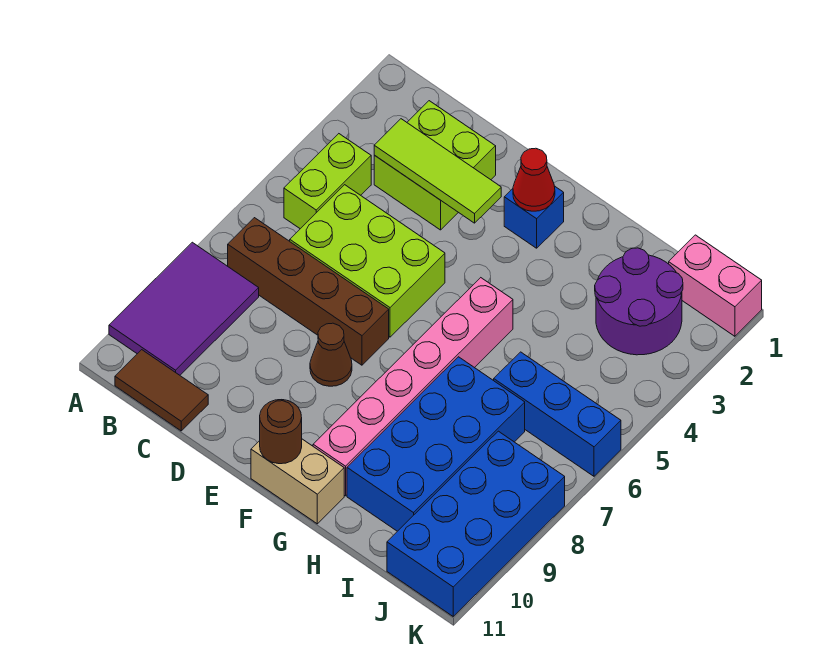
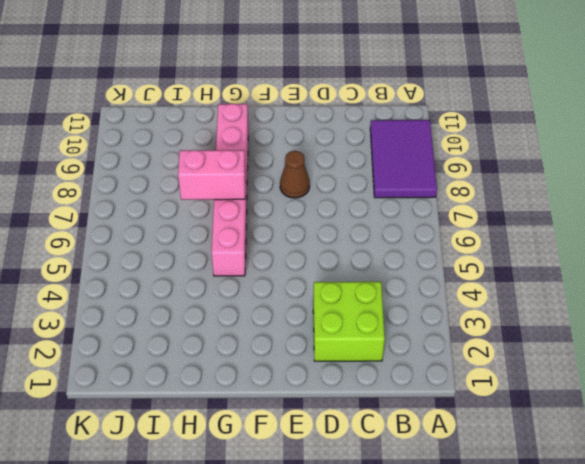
pink brick G7:H7 level 2 -> pink brick J1:K1 level 1
none -> lime brick B4:B5 level 1
none -> brown brick B7:E7 level 1
none -> brown tile B11:C11 level 1

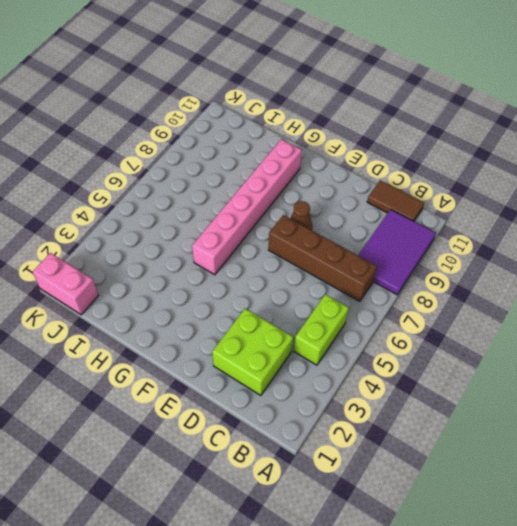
none -> lime brick C5:E6 level 1
none -> blue brick F2 level 1
none -> tan brick F11:G11 level 1

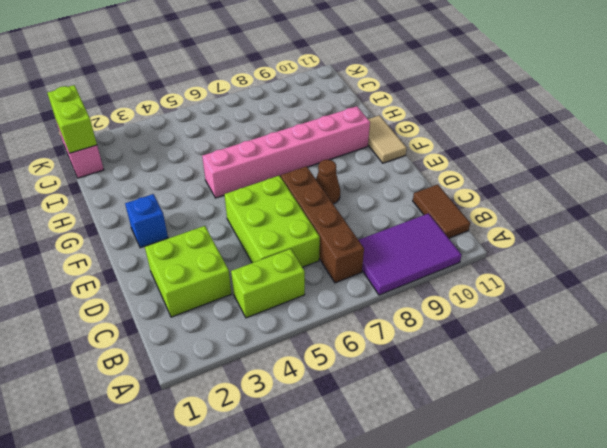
tan tile F11:G11 level 1 -> tan brick F11:G11 level 1
lime brick J1:K1 level 2 -> none
none -> blue brick H7:I10 level 1
none -> purple round brick I2:J3 level 1
none -> blue brick I6:K6 level 1

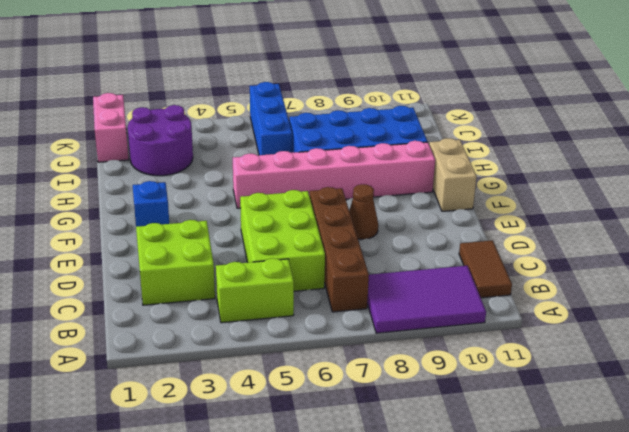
none -> blue brick J8:K11 level 1
none -> lime tile C3:E3 level 2
none -> red cone F2 level 2

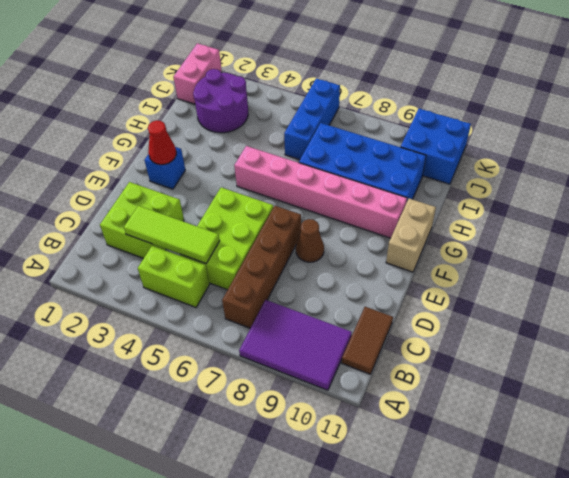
lime tile C3:C5 level 2 -> lime tile C3:E3 level 2
blue brick J10:K11 level 1 -> blue brick J8:K11 level 1
none -> brown round brick F11 level 2

